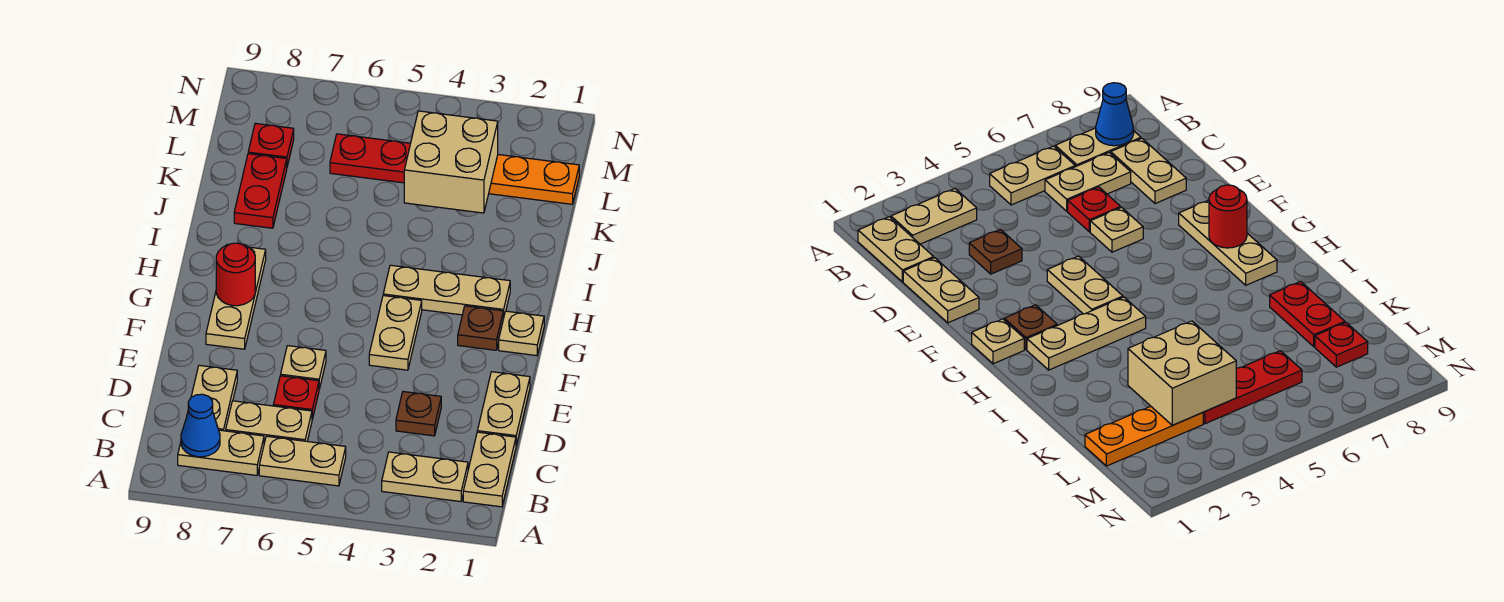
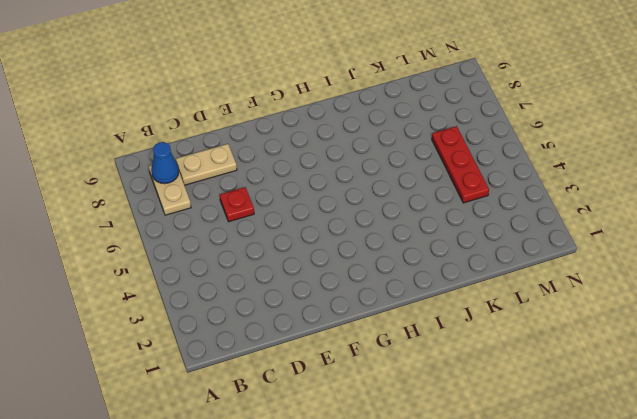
none -> tan plate B1:C1 level 1
none -> tan plate B2:B3 level 1
none -> tan plate B5:B6 level 1

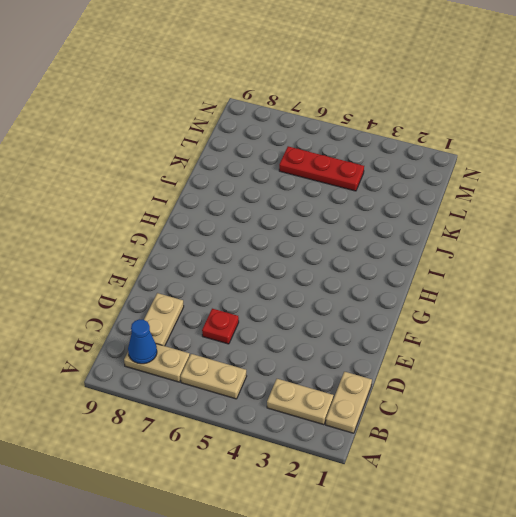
none -> tan plate C6:C7 level 1
none -> tan plate D1:E1 level 1
none -> brown plate D3 level 1

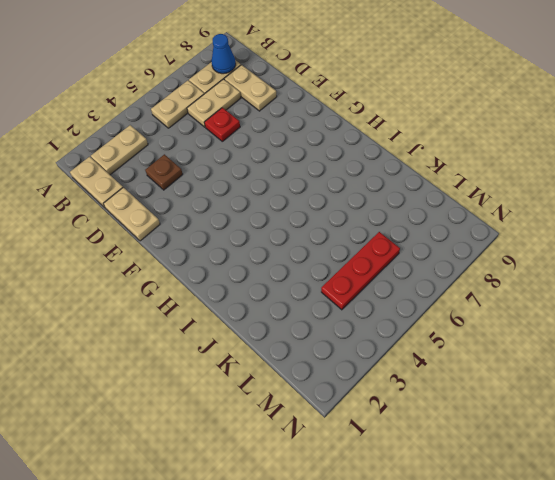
none -> tan plate E6 level 1
none -> tan plate F4:G4 level 1
none -> tan plate F8:H8 level 1

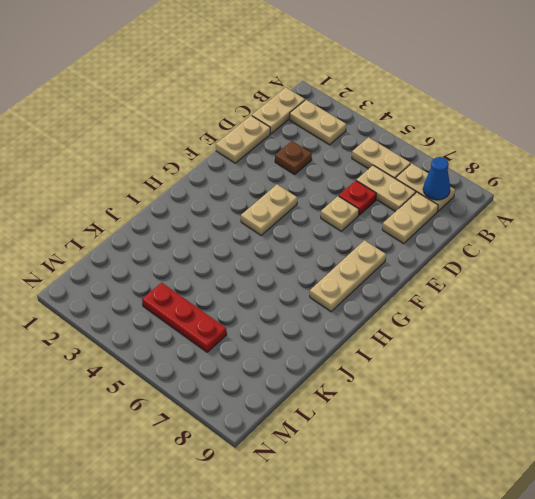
none -> tan plate G1 level 1
none -> brown plate G2 level 1
none -> tan plate H2:H4 level 1

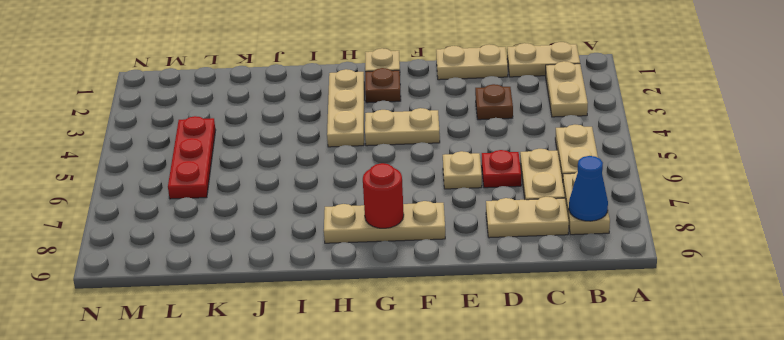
none -> red plate J8:K8 level 1
none -> orange plate L1:L3 level 1
none -> red plate L8 level 1

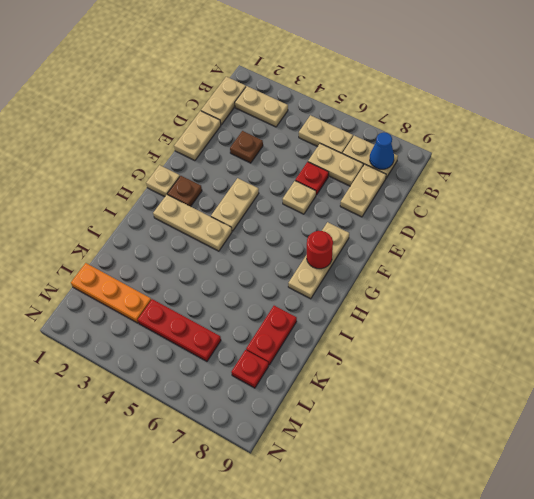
none -> tan brick K3:L4 level 2

